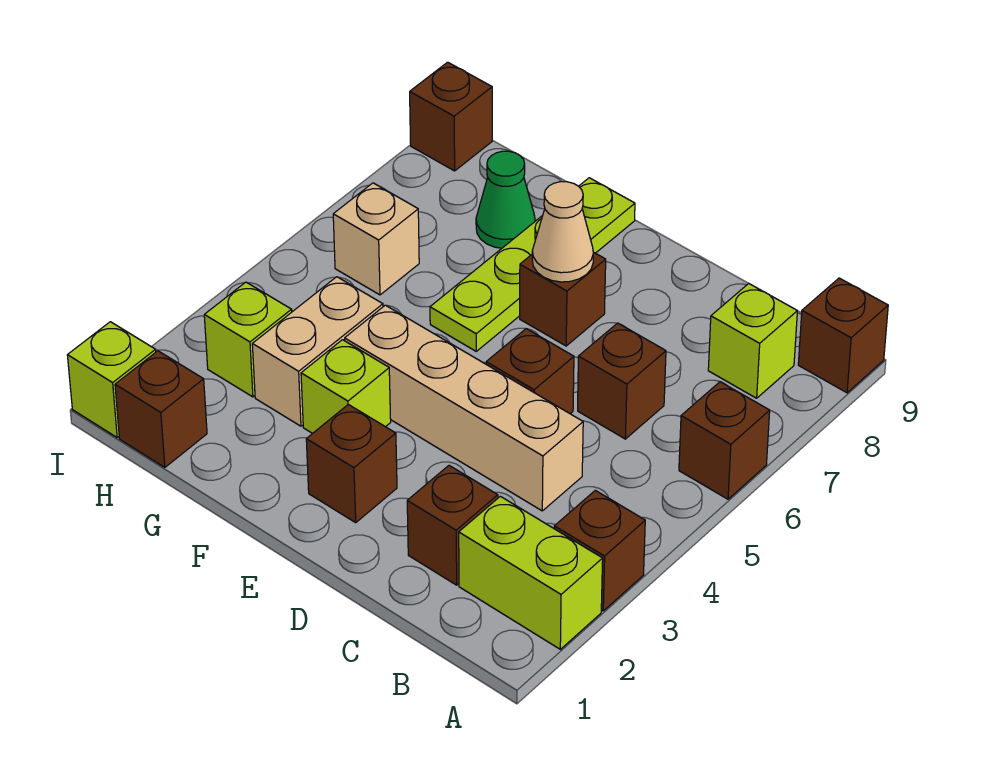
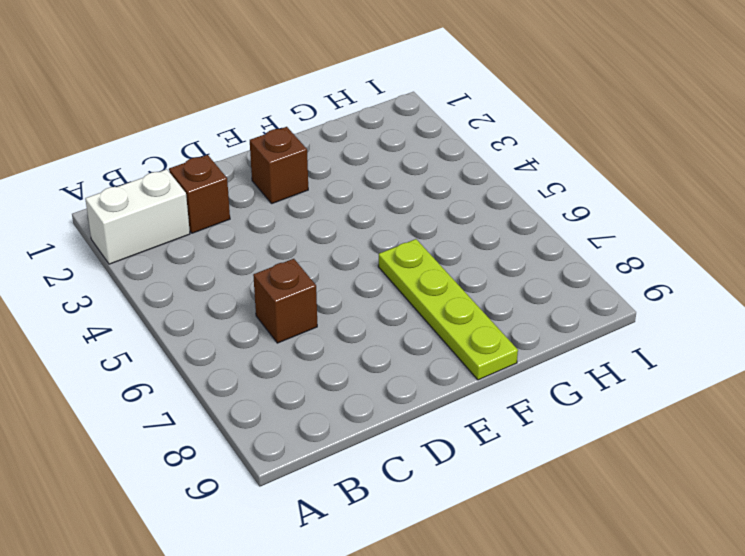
white brick A2:B2 level 1 -> lime brick A2:B2 level 1
none -> brown brick A3 level 1
none -> brown brick A6 level 1
none -> brown brick A9 level 1

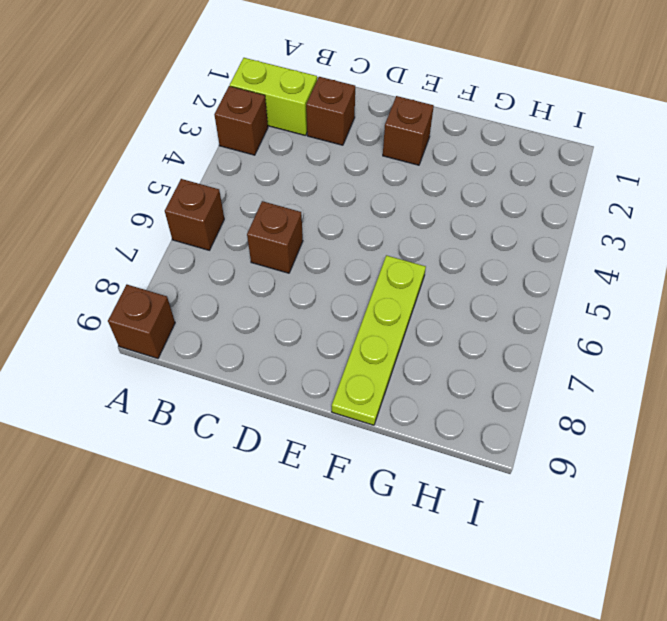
none -> lime brick B8 level 1
none -> tan brick C4:F4 level 1
none -> brown brick D5 level 1

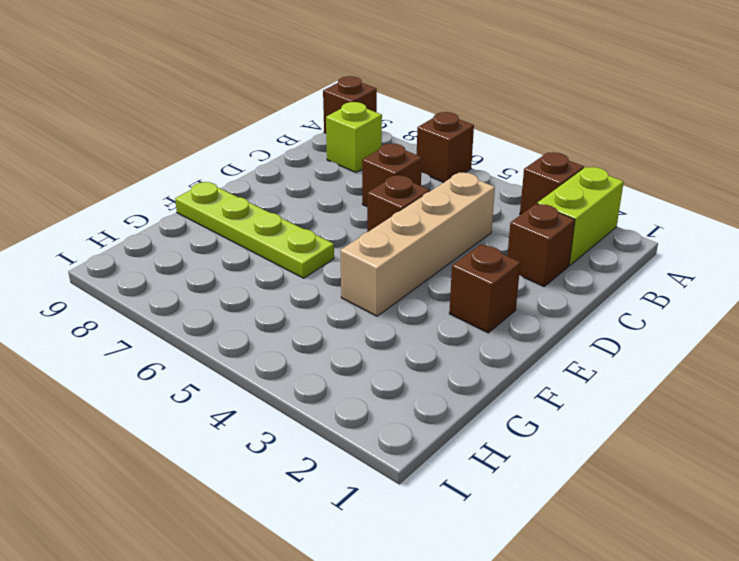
none -> brown brick E7 level 1
none -> lime brick F3 level 1
none -> tan brick G3:G4 level 1

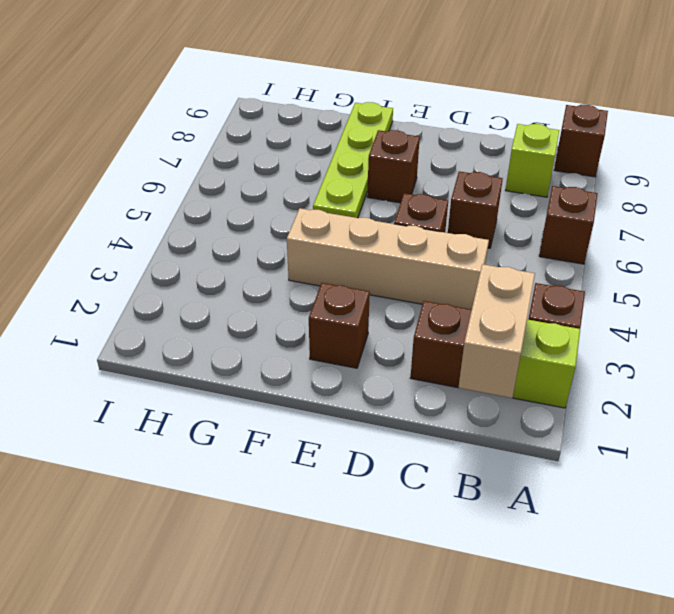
tan brick B1:B2 level 2 -> tan brick G3:G4 level 1
none -> lime brick F3 level 1
none -> green cone G8 level 1
none -> brown brick H1 level 1

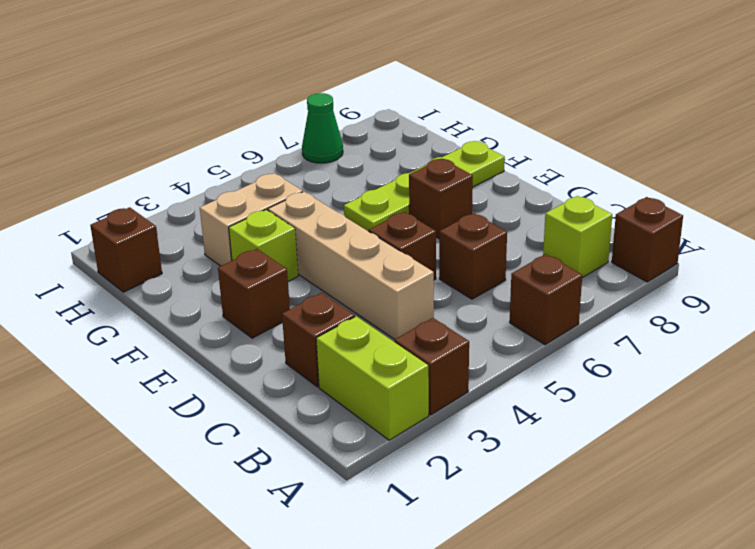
green cone I7 level 1 -> green cone G8 level 1
none -> lime brick H3 level 1
none -> tan brick H6 level 1
none -> lime brick I1 level 1

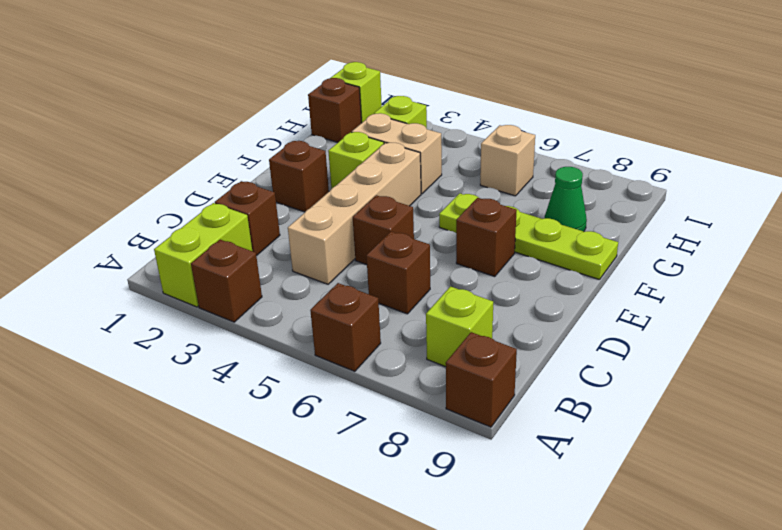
none -> brown brick I9 level 1
none -> tan cone E7 level 2

